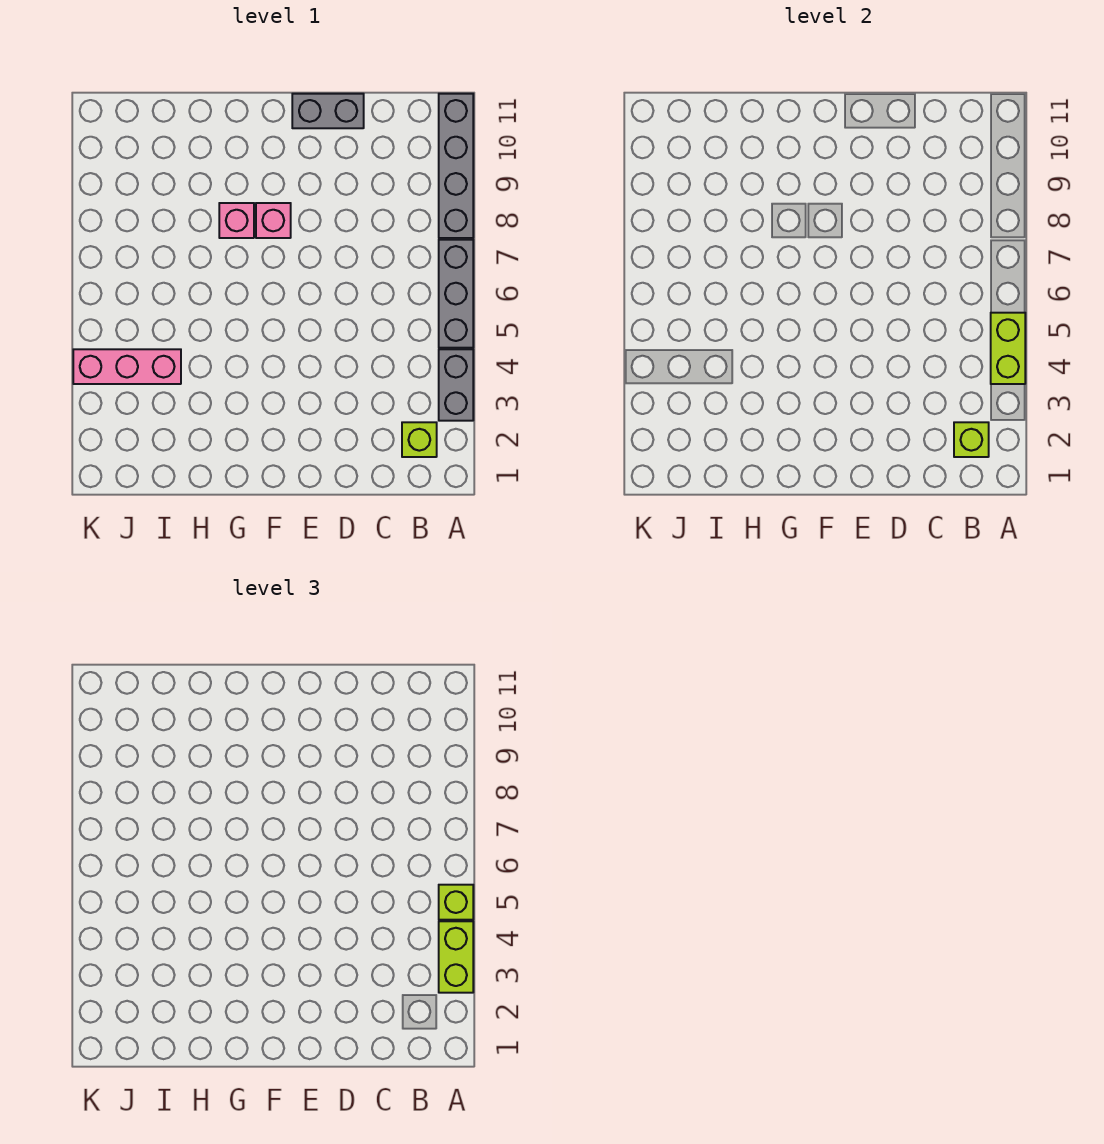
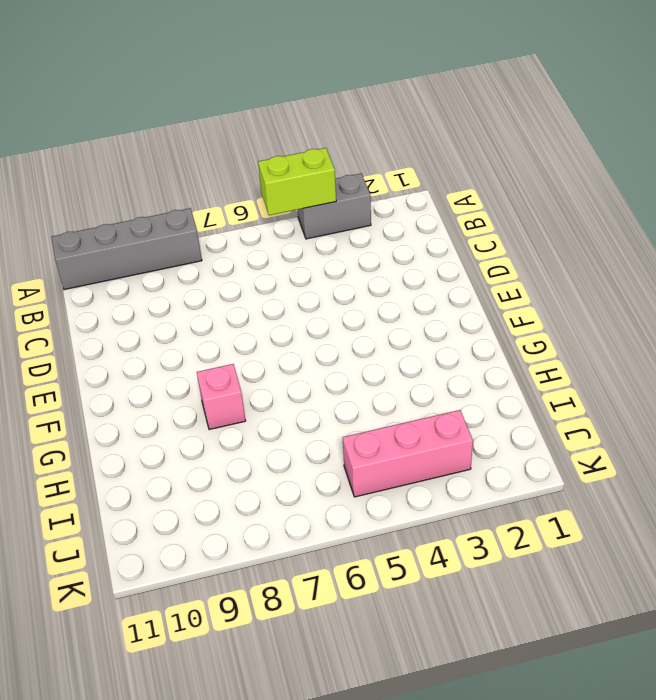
pink brick J3:J5 level 1 -> pink brick I4:K4 level 1
none -> grey brick A5:A7 level 1
none -> lime brick B2 level 1
none -> grey brick D11:E11 level 1

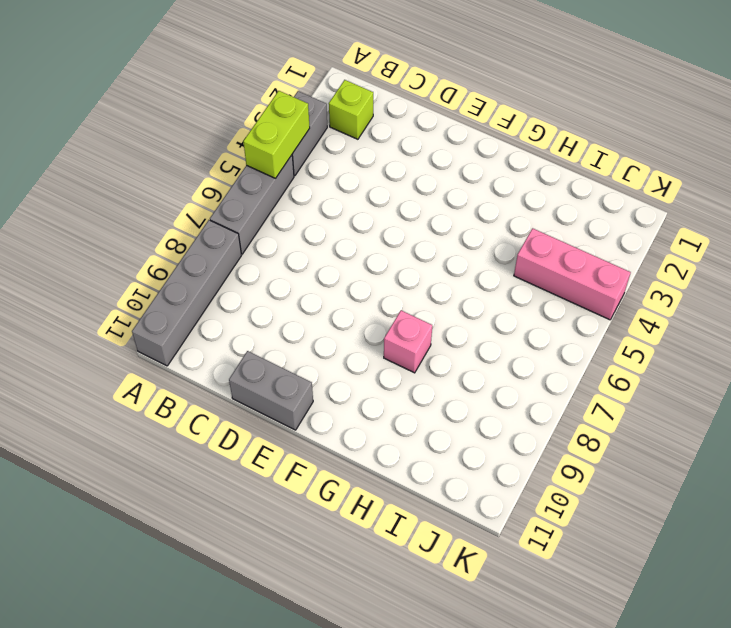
none -> pink brick F8 level 1
none -> lime brick B2 level 2
none -> lime brick A3:A4 level 3

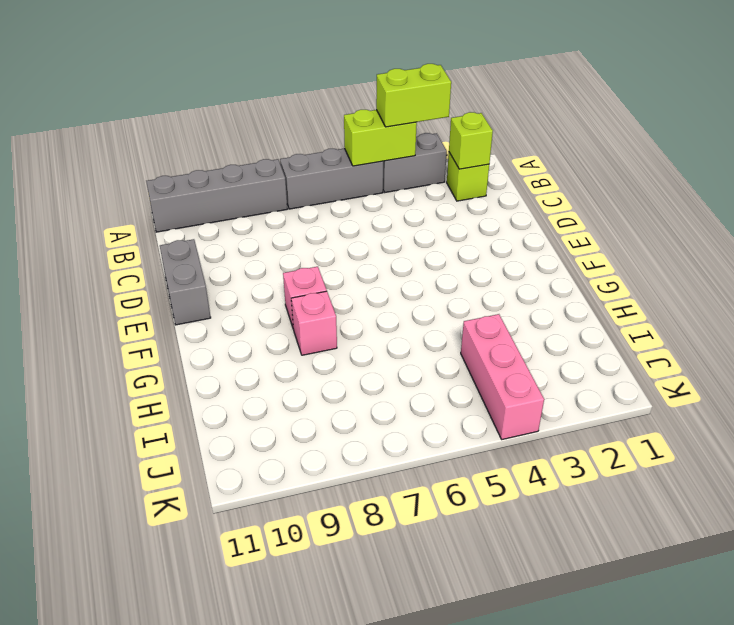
none -> lime brick A5 level 3

